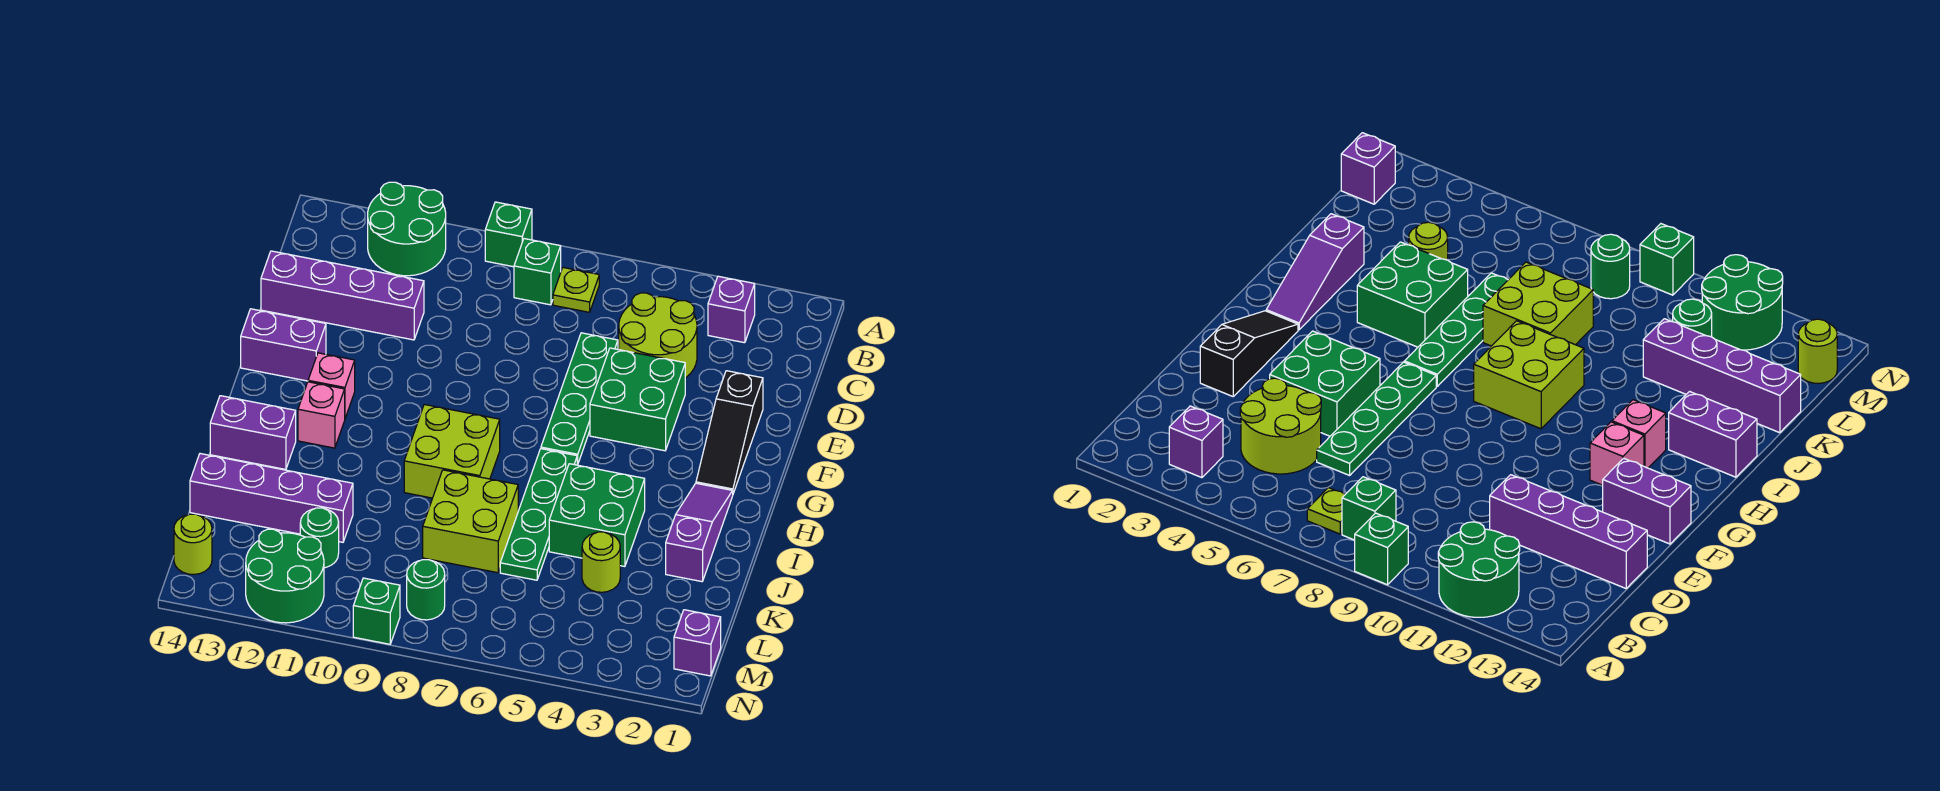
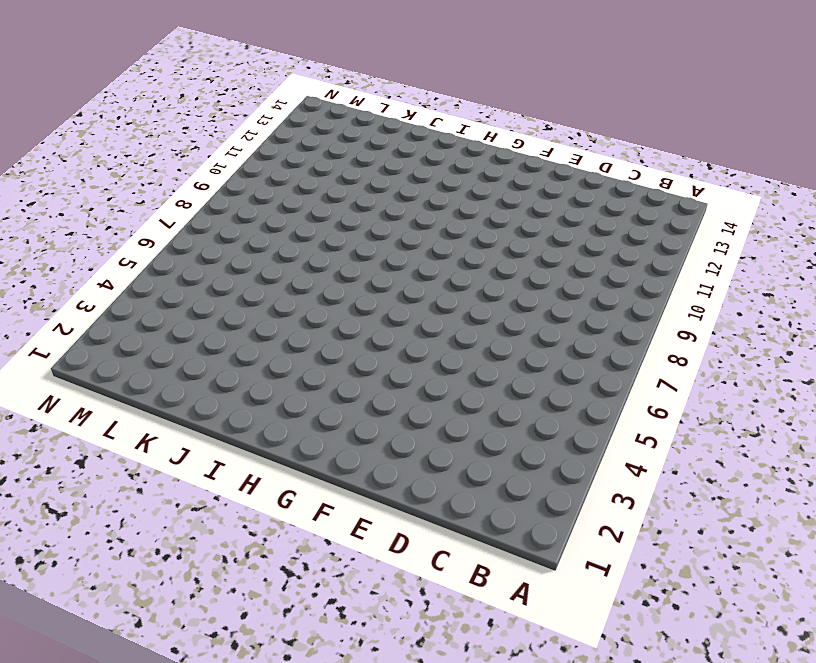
none -> green brick A9 level 1
none -> green round brick A11:B12 level 1
none -> purple brick B3 level 1

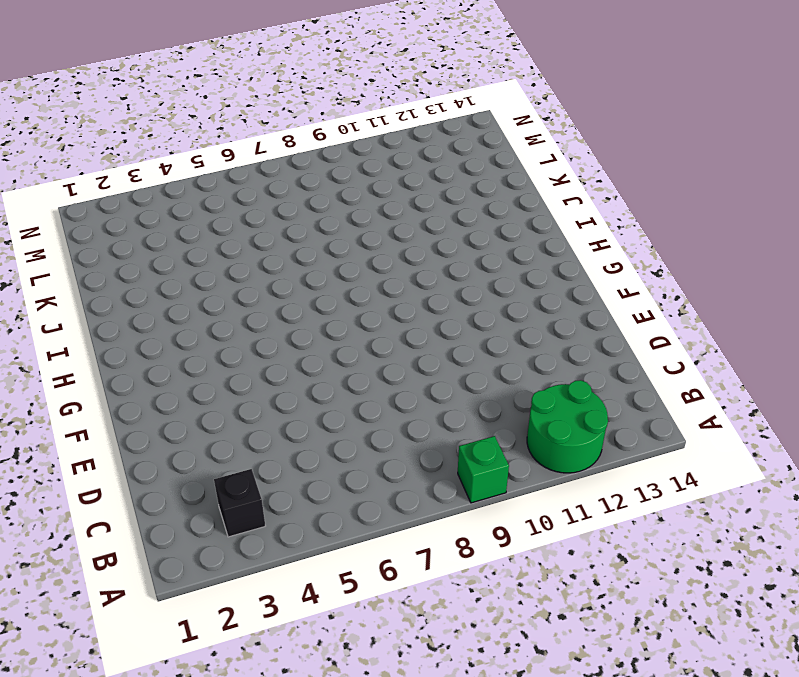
black brick B3 level 1 -> purple brick B3 level 1
none -> lime plate B7 level 1
none -> green brick B8 level 1
none -> lime round brick C4:D5 level 1

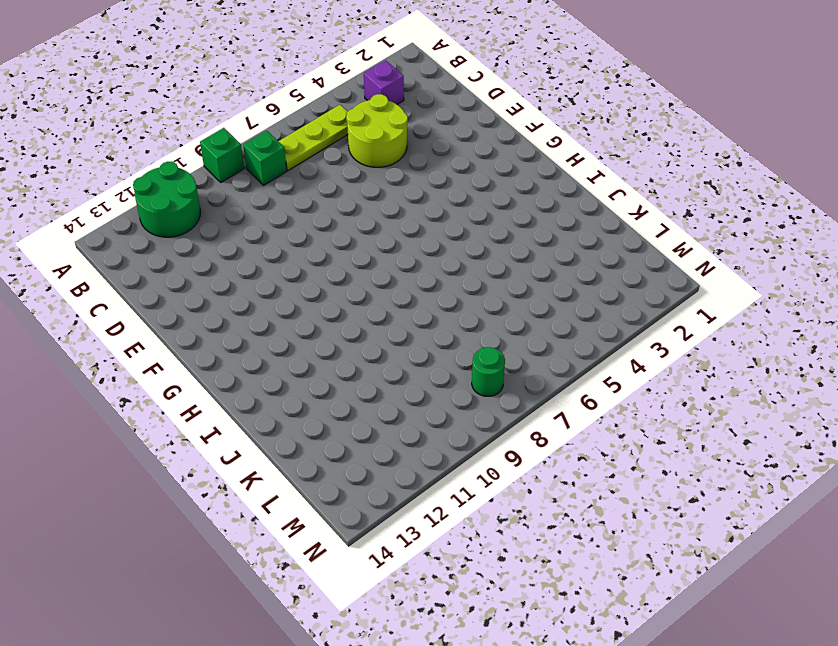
lime plate B5:B7 level 1 -> lime plate B7 level 1
none -> green plate D6:G6 level 1
none -> purple brick D11:D14 level 1
none -> black slope E2:G2 level 1 top E

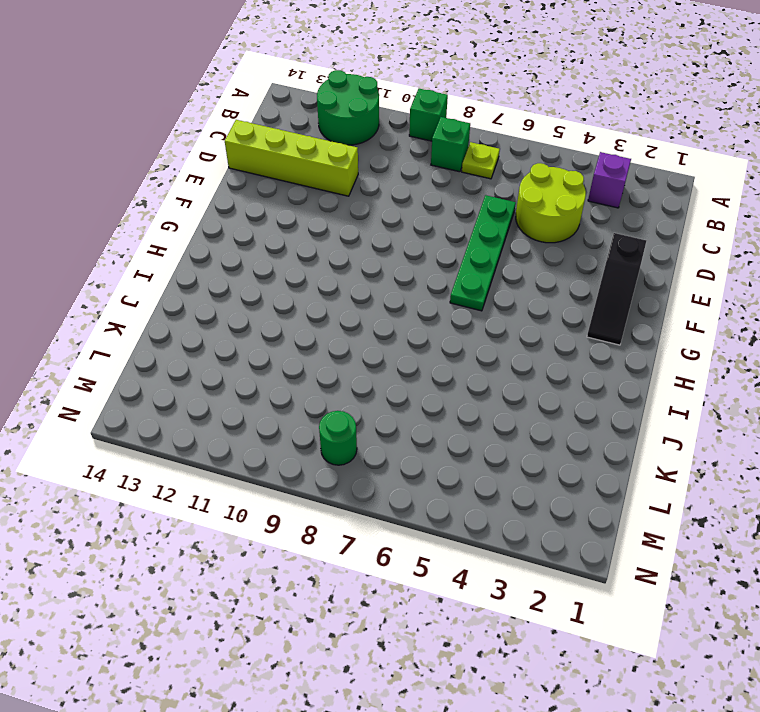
lime brick D11:D14 level 1 -> purple brick D11:D14 level 1
none -> green brick E4:F5 level 1
none -> purple brick F13:F14 level 1
none -> pink brick G12 level 1

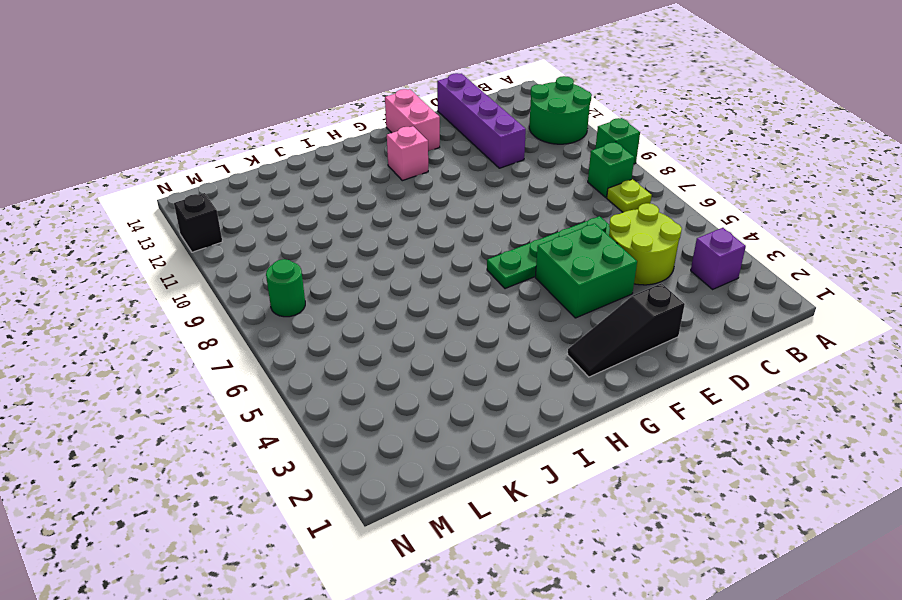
pink brick F13:F14 level 1 -> purple brick F13:F14 level 1
black brick N12 level 1 -> green round brick M11:N12 level 1
none -> purple slope H2:J2 level 1 top J
none -> green plate H6:K6 level 1
none -> lime brick H8:I9 level 1

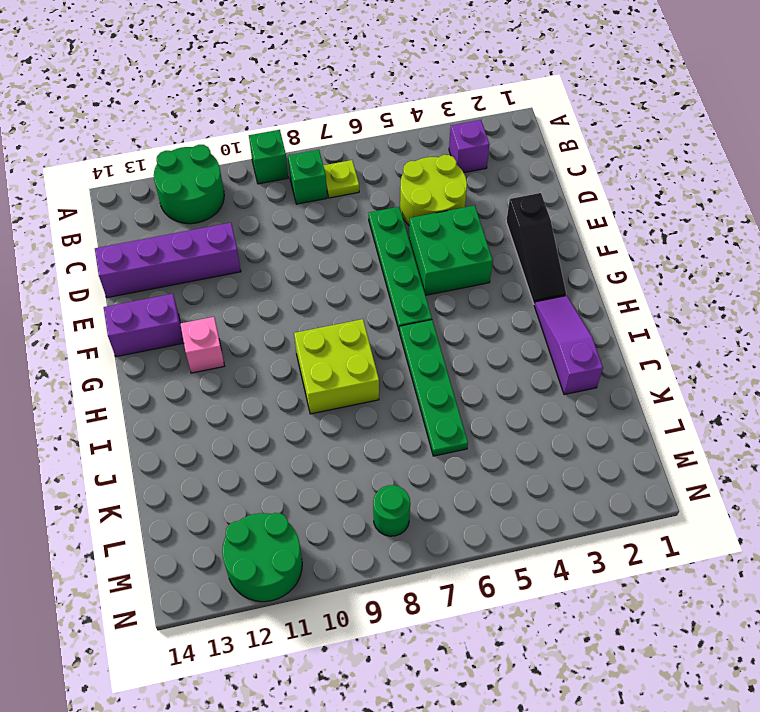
none -> pink brick H12 level 1
none -> green brick I4:J5 level 1
none -> purple brick I13:I14 level 1

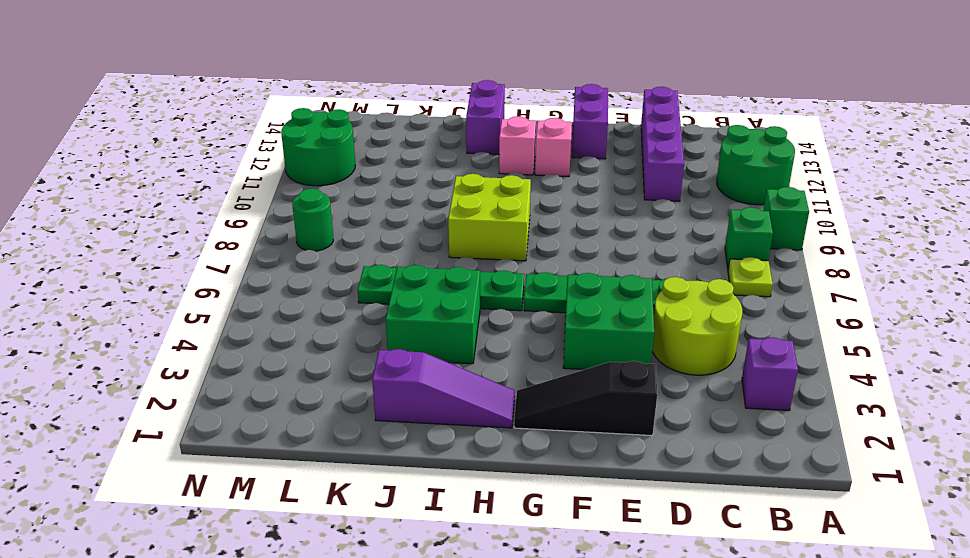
none -> lime brick J7:K8 level 1
none -> lime round brick K4 level 1
none -> purple brick K11:K14 level 1

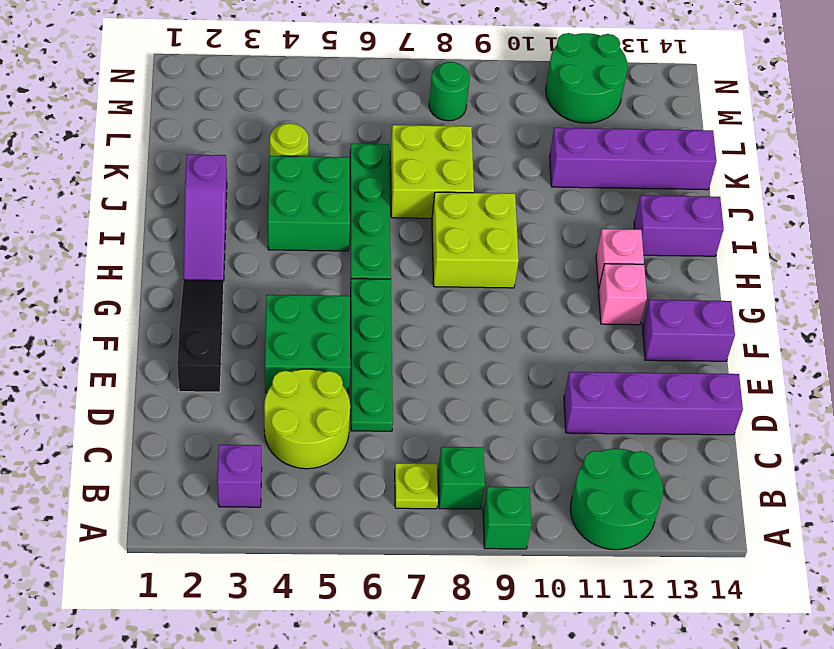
none -> green round brick L11 level 1
none -> purple brick M1 level 1
none -> lime round brick M14 level 1

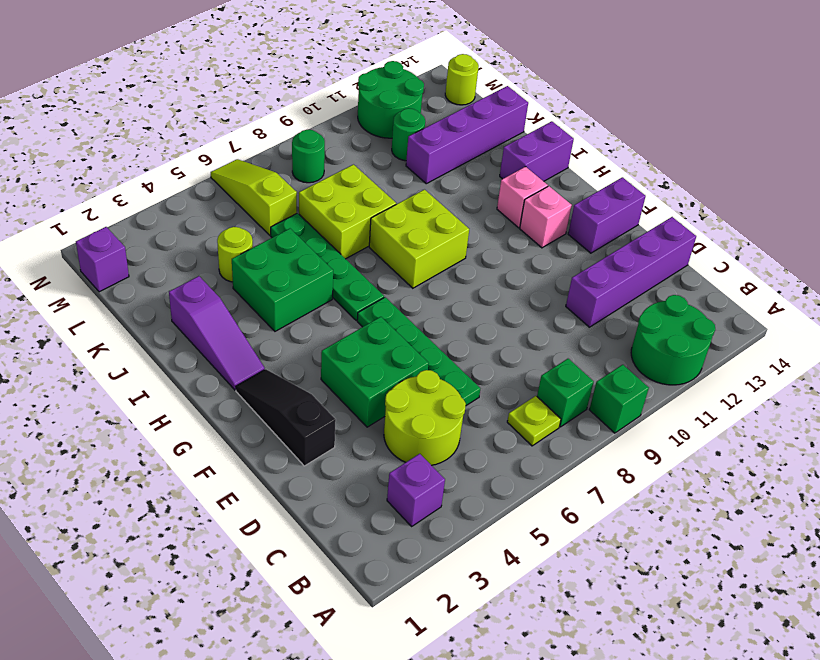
lime slope L6:N6 level 1 top L -> none
none -> green brick N9 level 1

